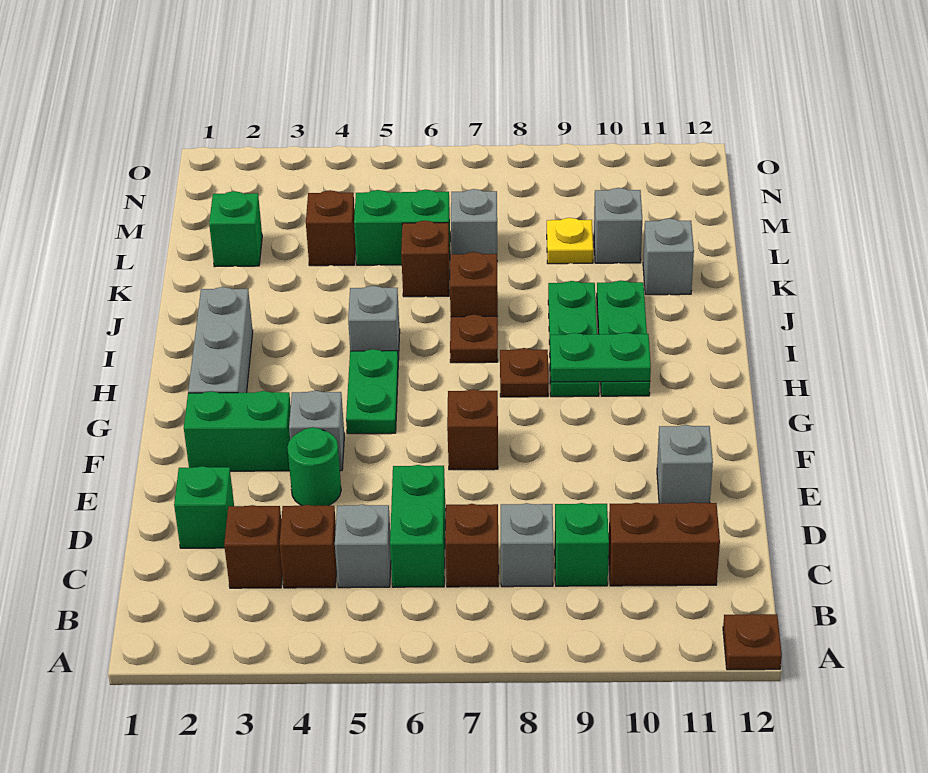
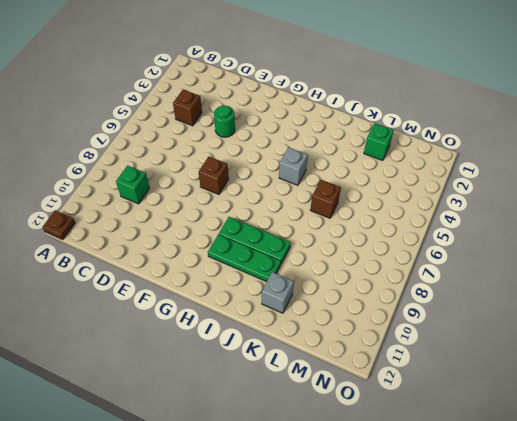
none -> brown brick C3 level 1
none -> grey brick C5 level 1
none -> green brick C6:D6 level 1
none -> brown brick C7 level 1

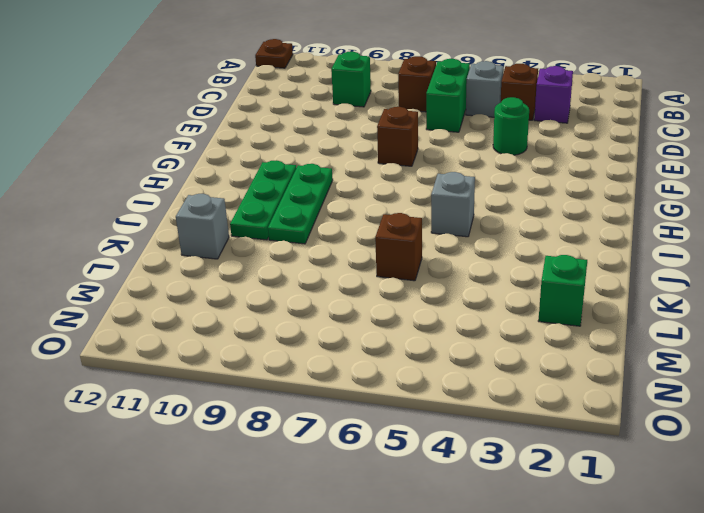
purple brick C3 level 1 -> brown brick C3 level 1
none -> grey brick C8 level 1
none -> brown brick C10:C11 level 1
none -> green brick D2 level 1
none -> grey brick E11 level 1

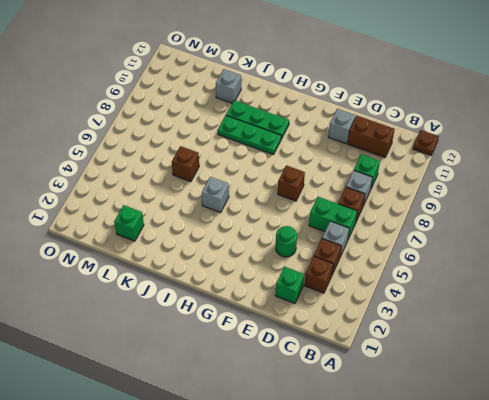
brown brick C11:D11 level 1 -> brown brick C10:C11 level 1
none -> green brick F2:F3 level 1
none -> grey brick F4 level 1
none -> grey brick G2:I2 level 1
none -> green plate G5:H5 level 1

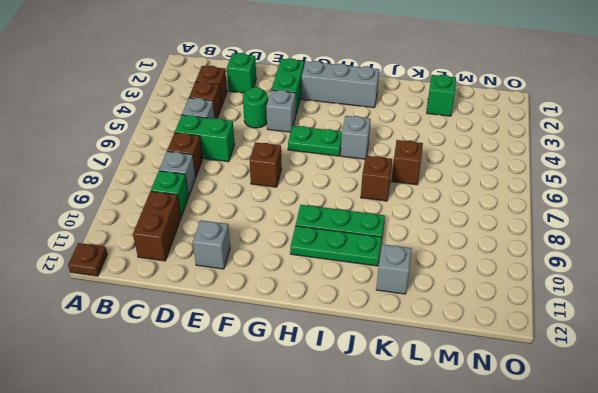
none -> brown plate H8 level 1
none -> brown plate I7 level 1
none -> brown brick L4 level 1
none -> green brick L5:L6 level 1

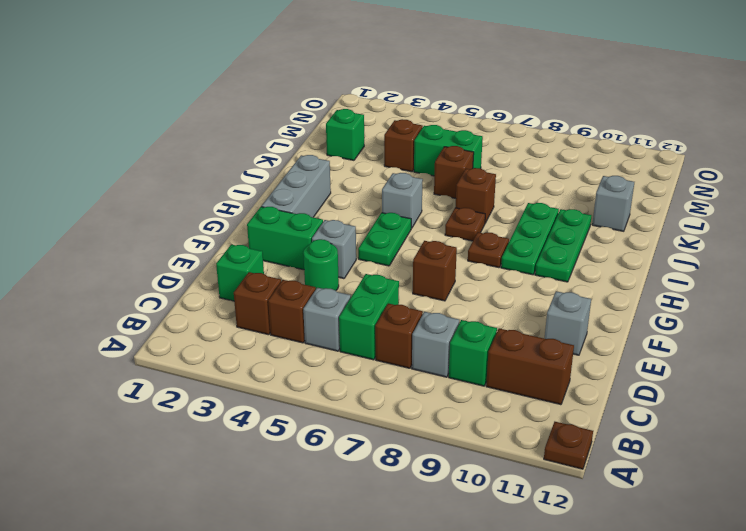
none -> grey brick L7 level 1
none -> yellow plate L9 level 1
none -> grey brick L10 level 1
none -> green plate H9:H10 level 2

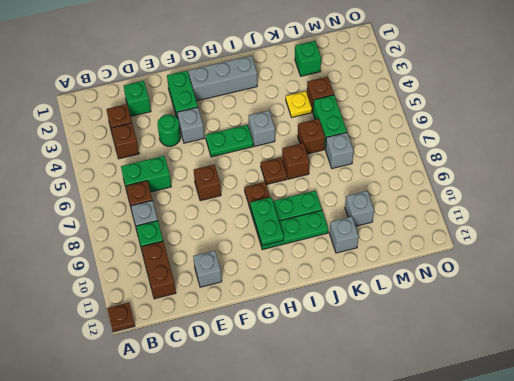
yellow plate K4 level 1 -> yellow plate L9 level 1
none -> grey brick C5 level 1

